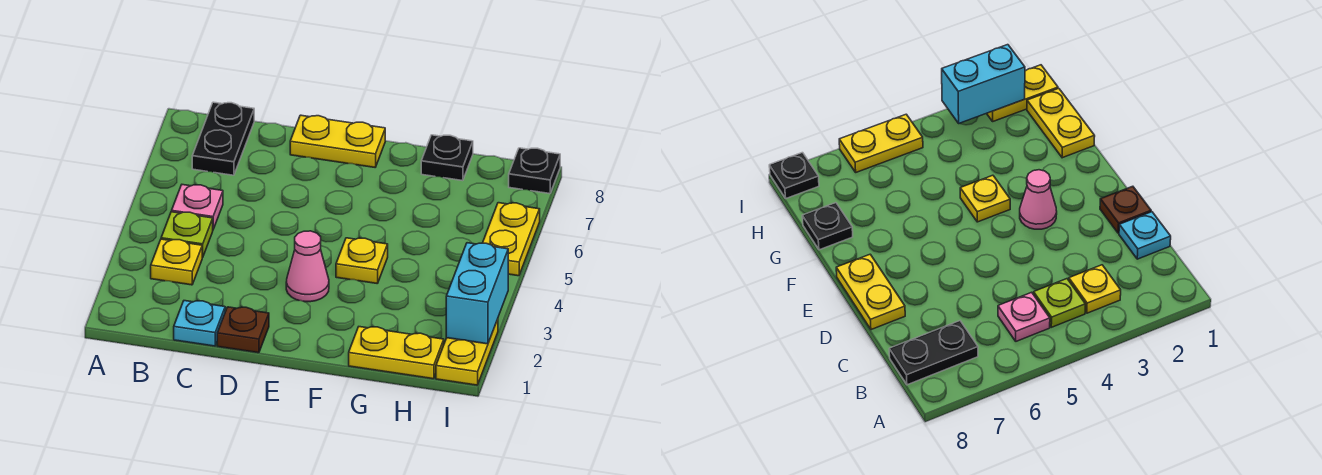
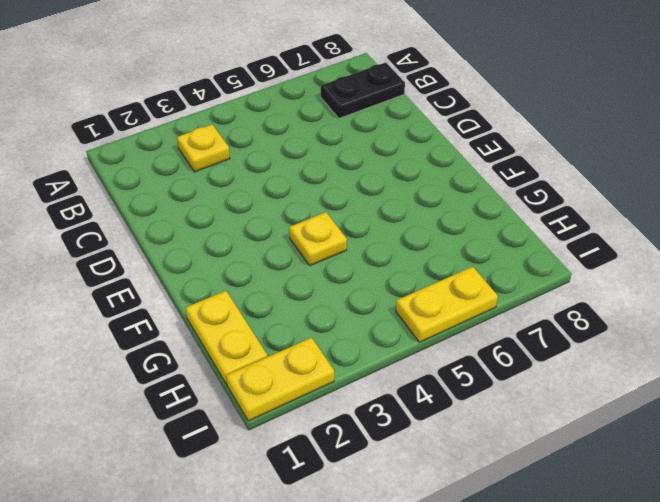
none -> lime plate B4 level 1
none -> pink plate B5 level 1
none -> cyan plate C1 level 1

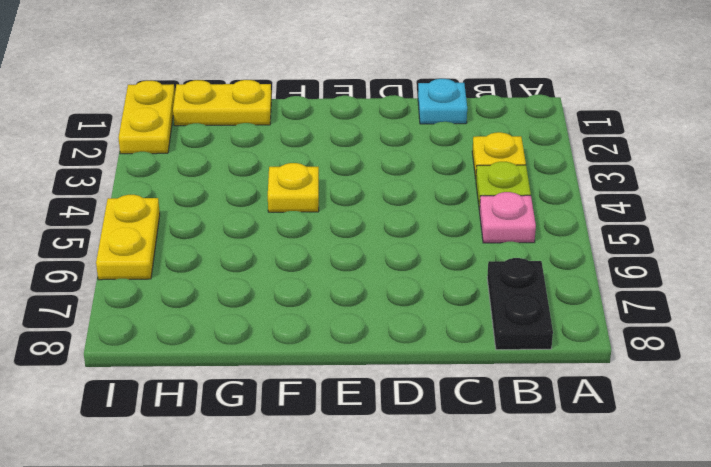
none -> brown plate D1 level 1
none -> yellow plate D8:E8 level 1
none -> pink cone E3 level 1

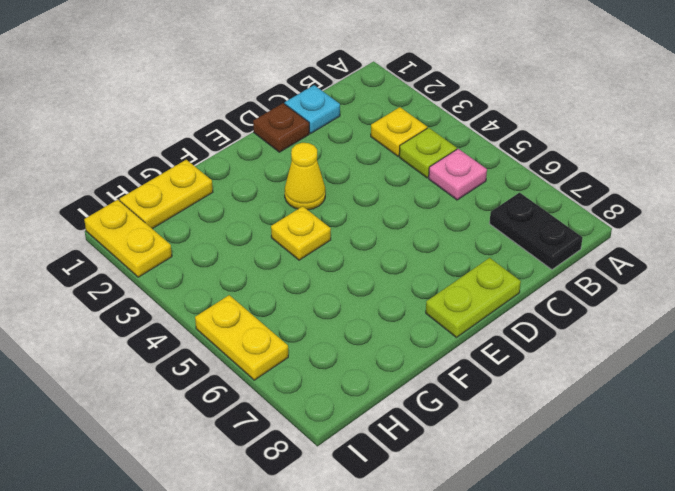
lime plate D8:E8 level 1 -> yellow plate D8:E8 level 1
yellow cone E3 level 1 -> pink cone E3 level 1
none -> black plate G8 level 1
none -> black plate I8 level 1
none -> cyan brick I2:I3 level 2

